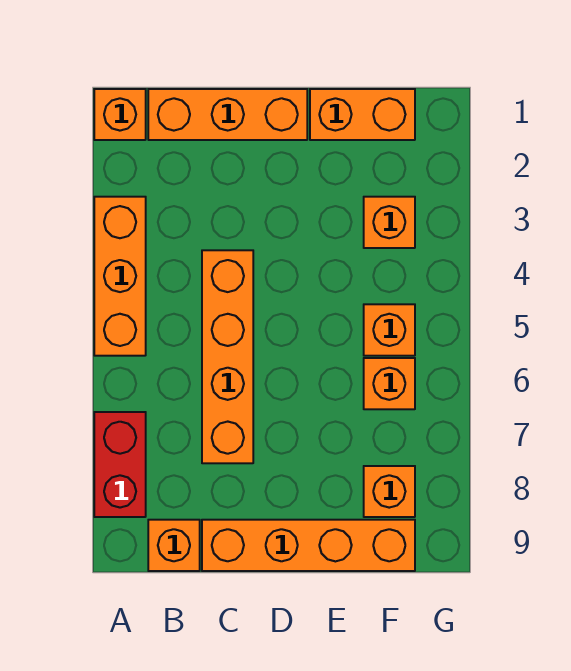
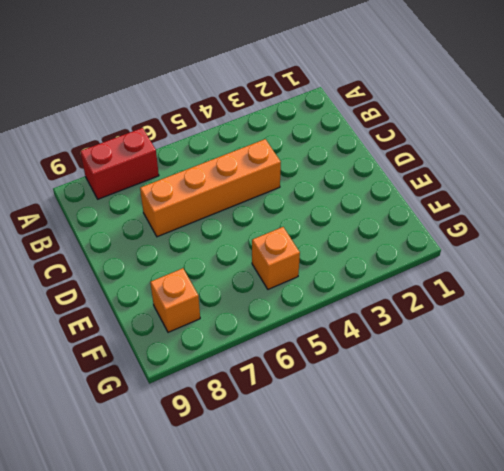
none -> orange brick A1 level 1
none -> orange brick A3:A5 level 1
none -> orange brick B1:D1 level 1

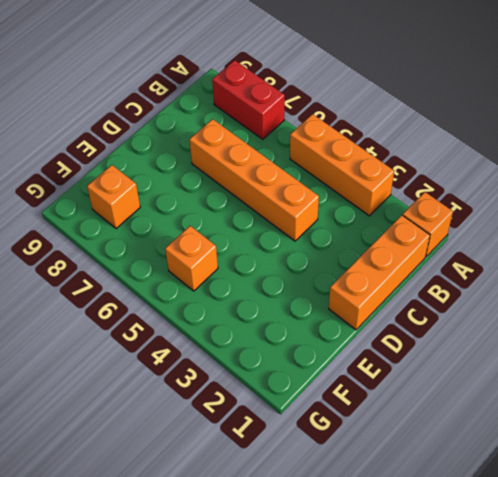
none -> orange brick B9 level 1
none -> orange brick C9:F9 level 1
none -> orange brick E1:F1 level 1

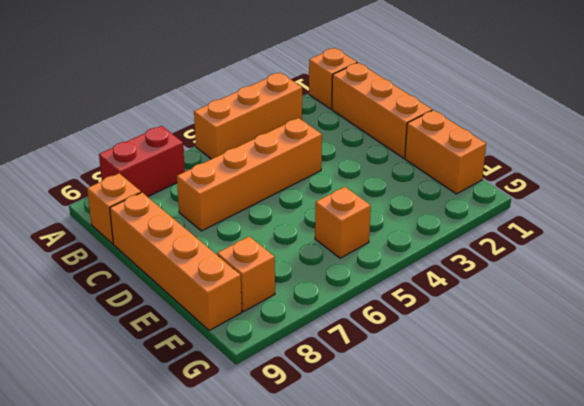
none -> orange brick F3 level 1
none -> orange brick F6 level 1

